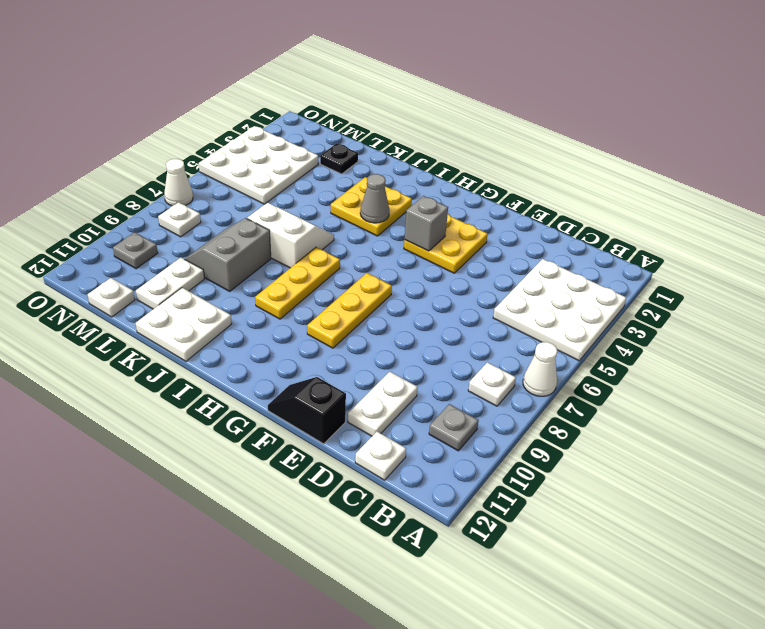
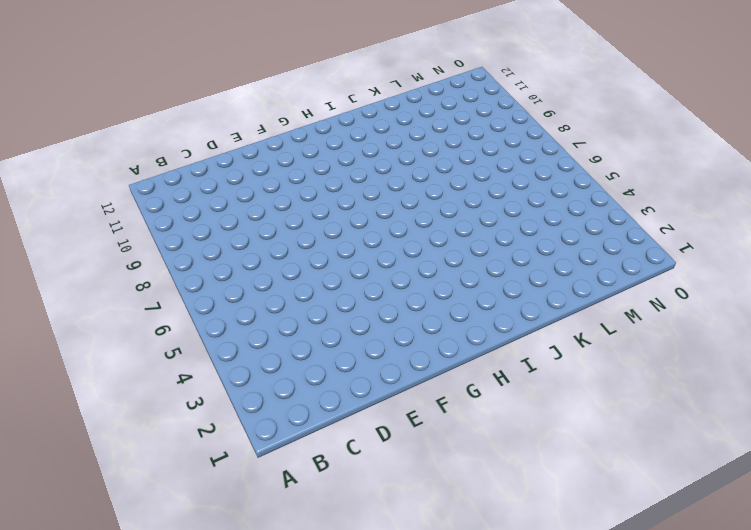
none -> white plate A3:C5 level 1
none -> white cone A7 level 1
none -> white plate B8 level 1

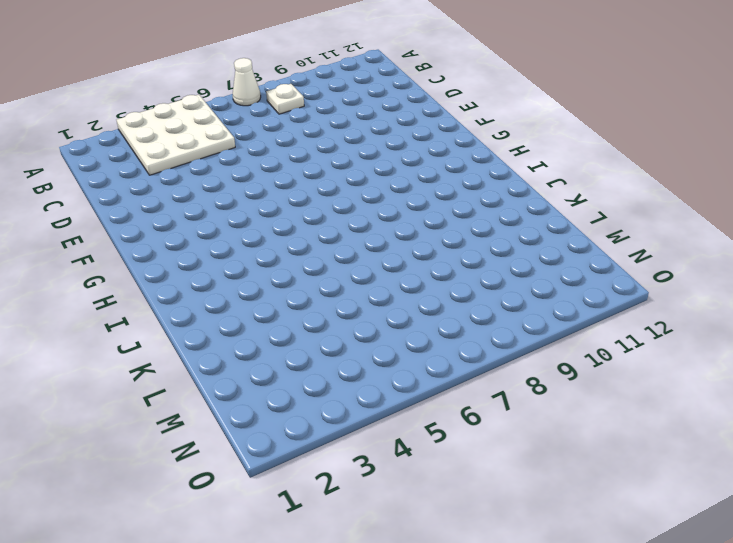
none -> grey plate B10 level 1
none -> white plate C12 level 1
none -> white plate D10:D11 level 1

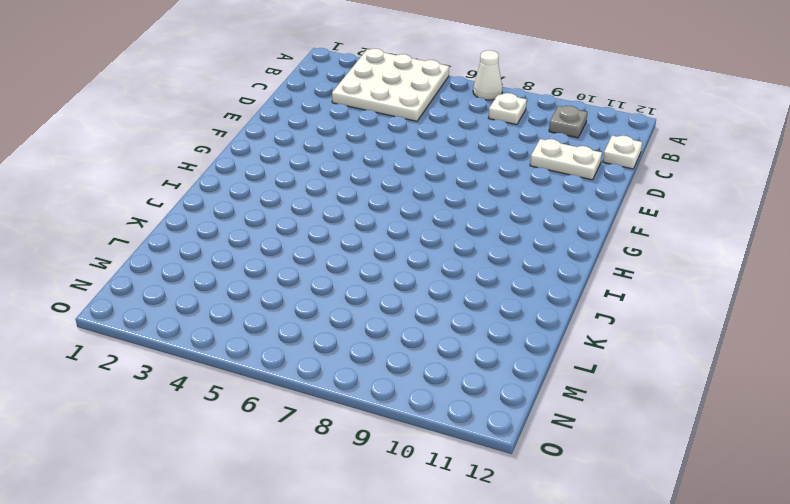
none -> black slope E12:F12 level 1 top E
none -> yellow plate F3:G4 level 1
none -> yellow plate G7:G9 level 1

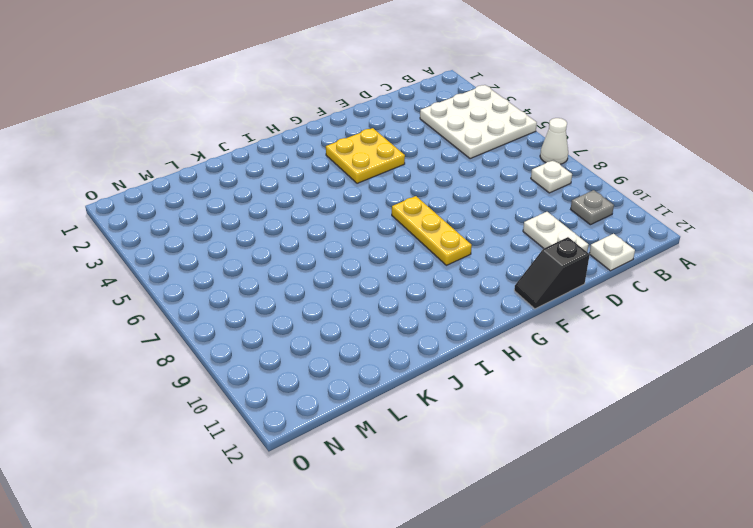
none -> yellow plate I3:J4 level 1
none -> yellow plate I7:I9 level 1
none -> white slope J6:K7 level 1 top 7

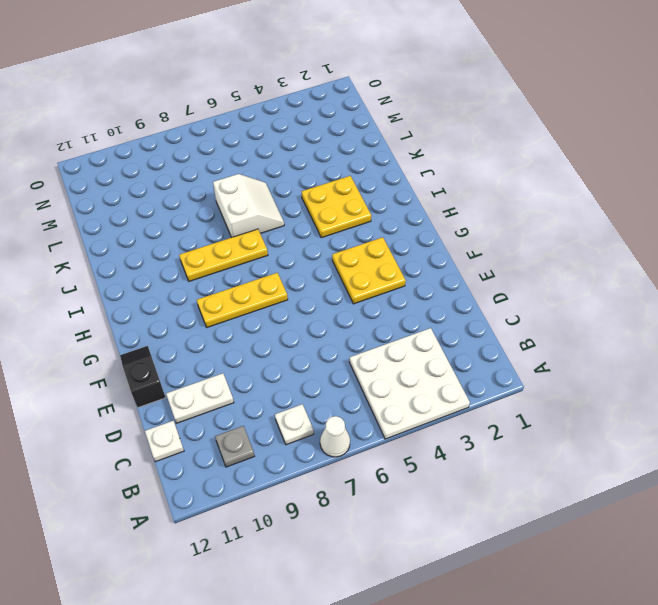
none -> white plate J11:K12 level 1
none -> grey slope K8:L9 level 1 top K
none -> black plate L2 level 1

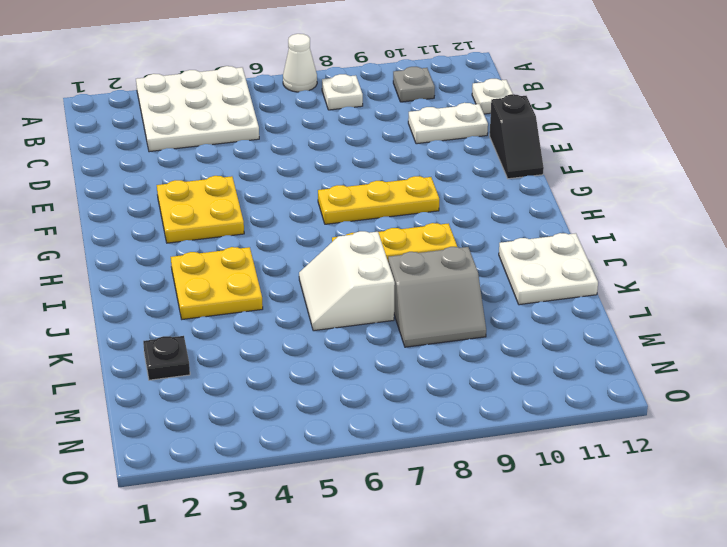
none -> white plate L10:L11 level 1
none -> white plate M3:O5 level 1
none -> white plate M12 level 1

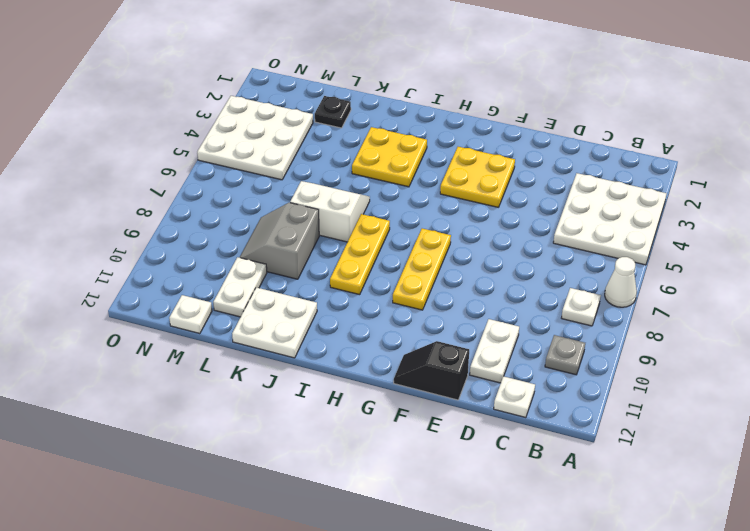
none -> white plate N8 level 1
none -> grey plate N10 level 1
none -> white cone O7 level 1

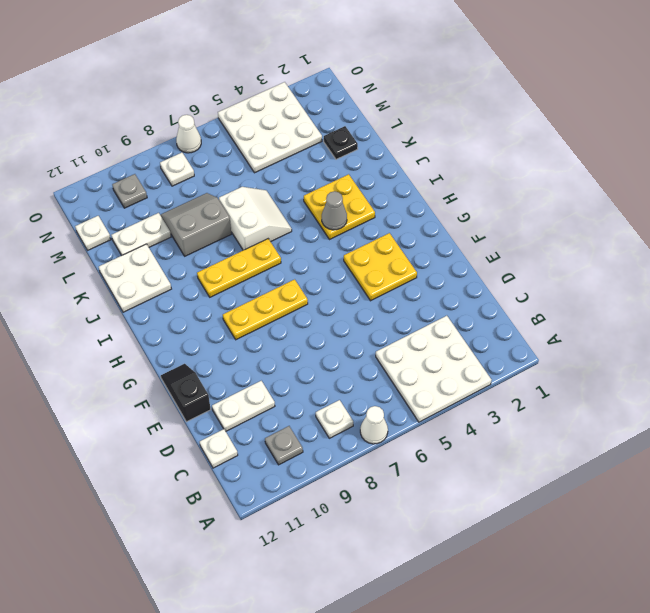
none -> grey brick G4 level 2

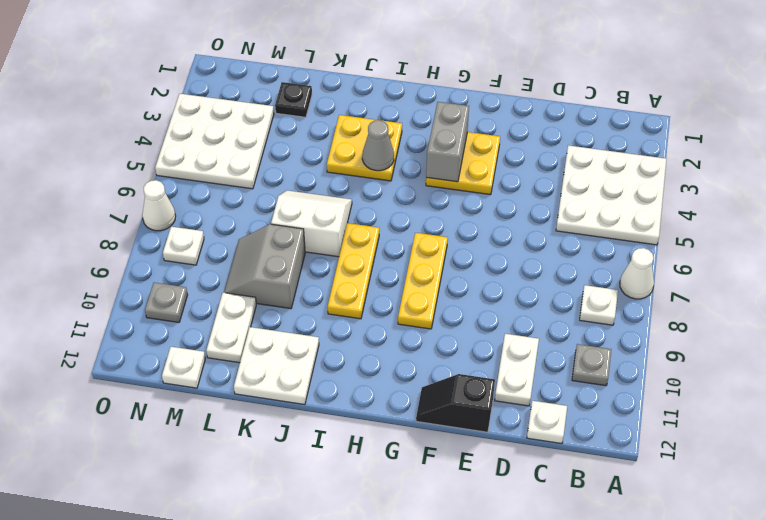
grey brick G3:G4 level 2 -> grey brick G4 level 2

